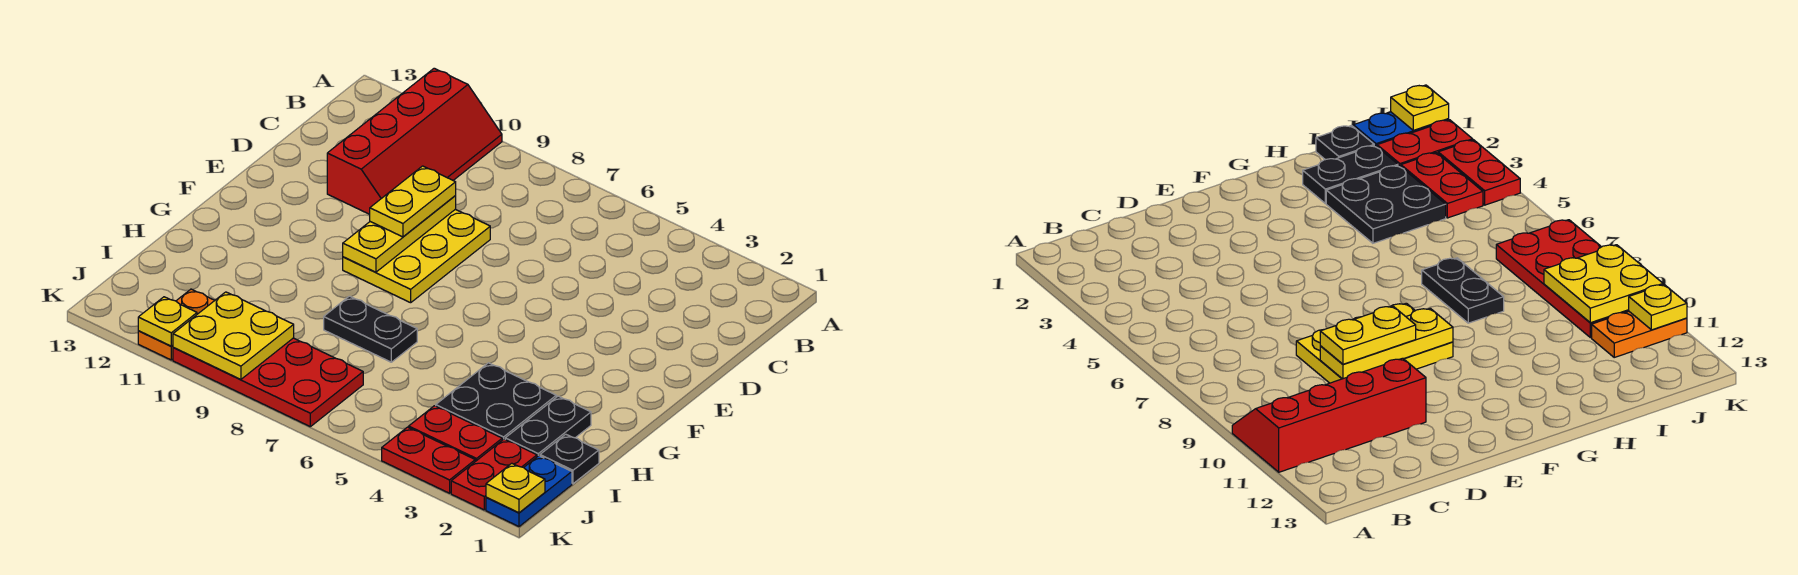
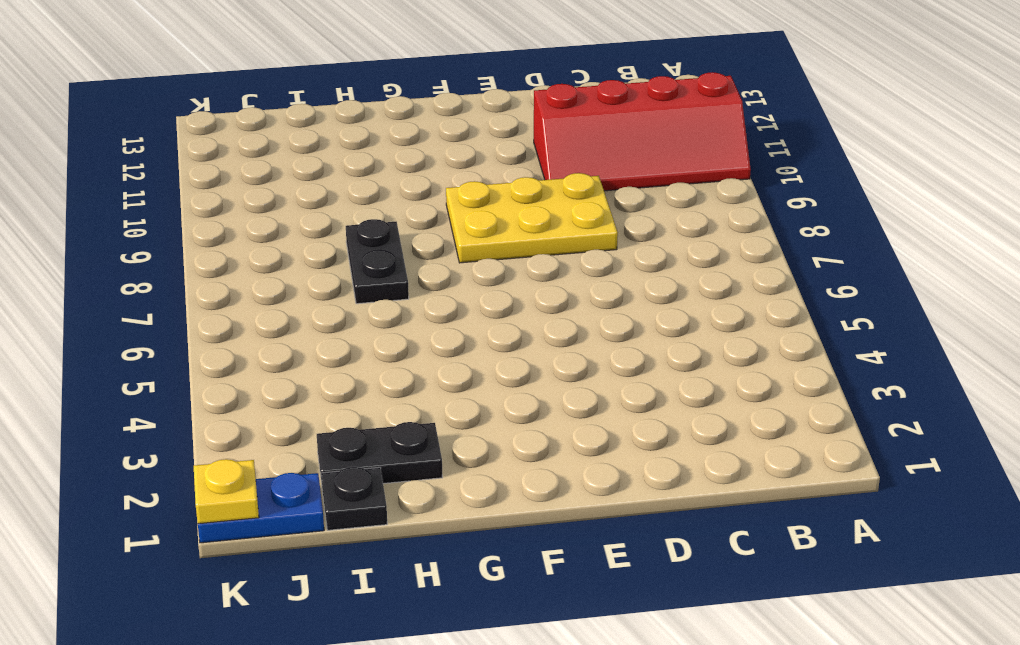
none -> black plate H3:I4 level 1
none -> red plate J2:K2 level 1
none -> red plate J3:J4 level 1

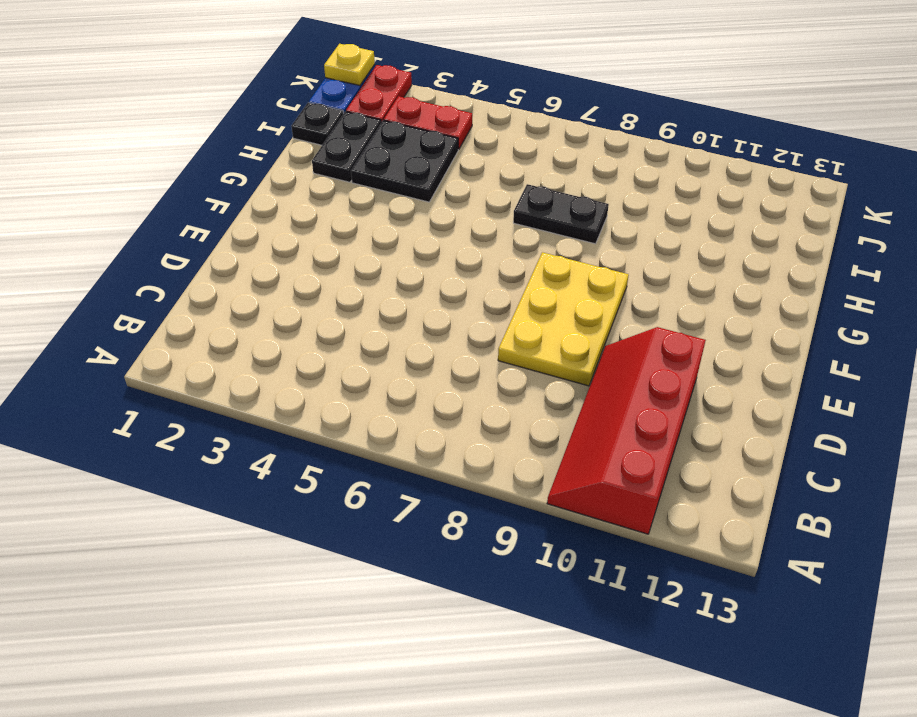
none -> red plate J7:K10 level 1
none -> orange plate J11:K11 level 1
none -> red plate K3:K4 level 1

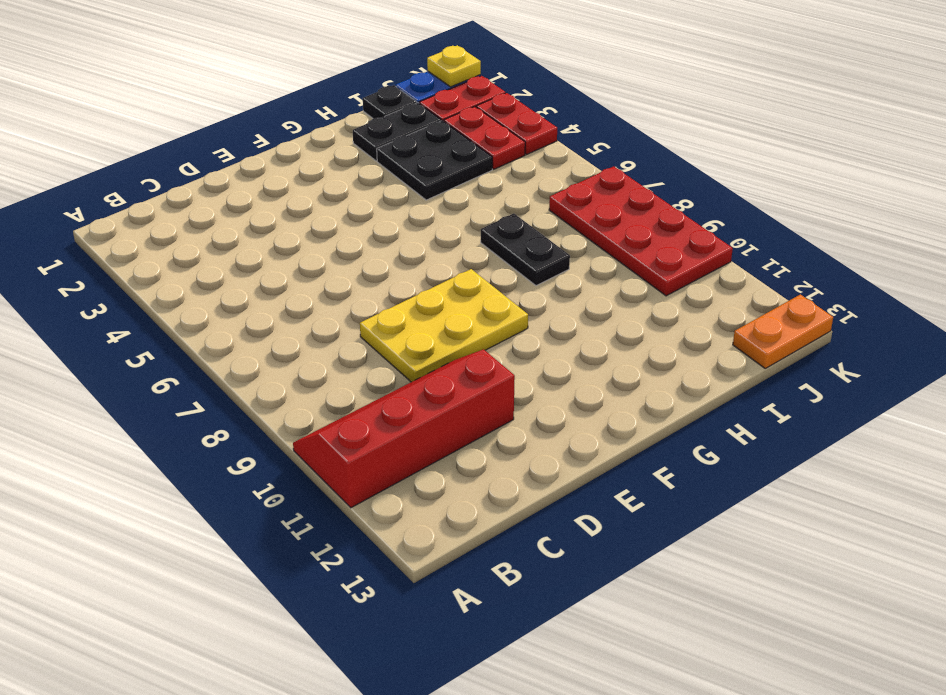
orange plate J13:K13 level 1 -> orange plate J11:K11 level 1
none -> yellow plate D9:F9 level 2
none -> yellow plate J9:K10 level 2
none -> yellow plate K11 level 2

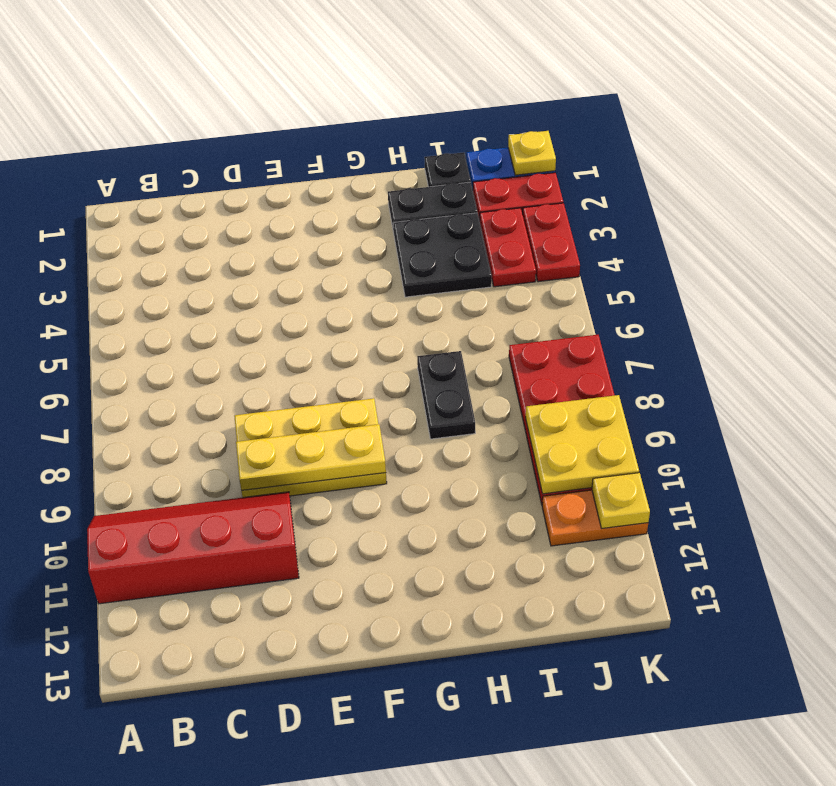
none -> yellow plate D9:E9 level 3

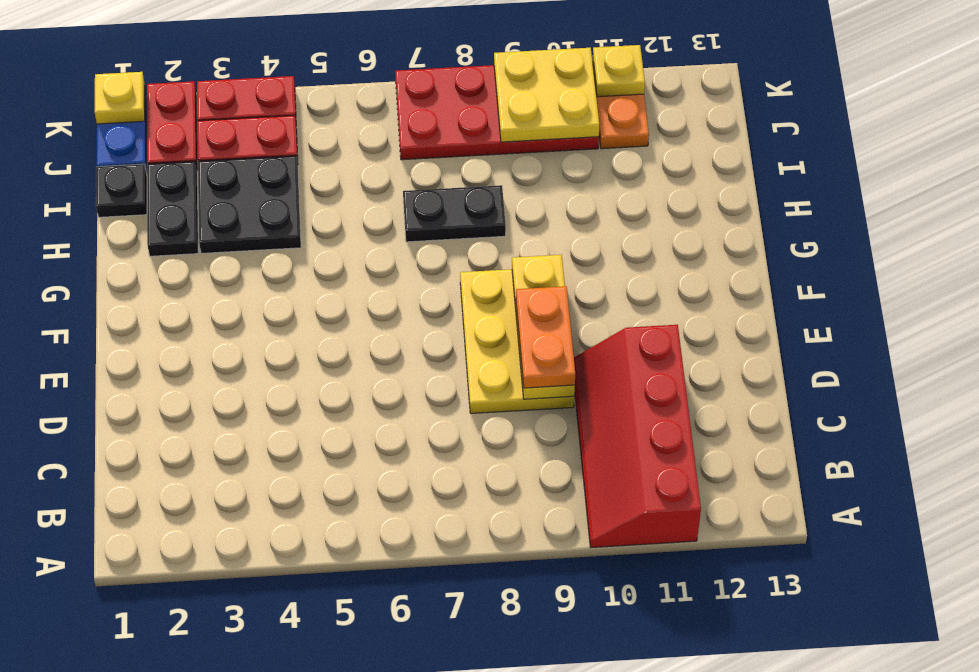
orange plate D9:E9 level 3 -> yellow plate D9:E9 level 3

